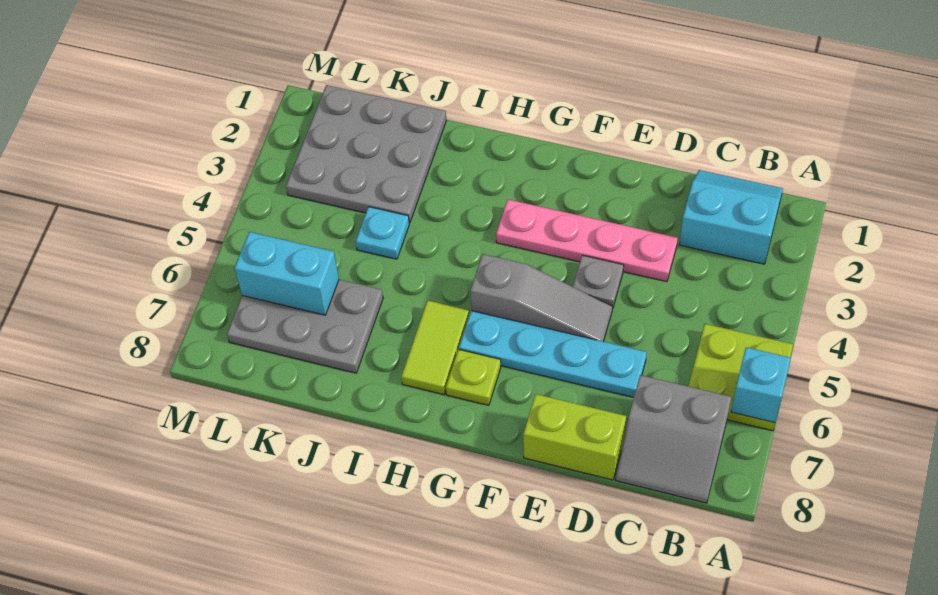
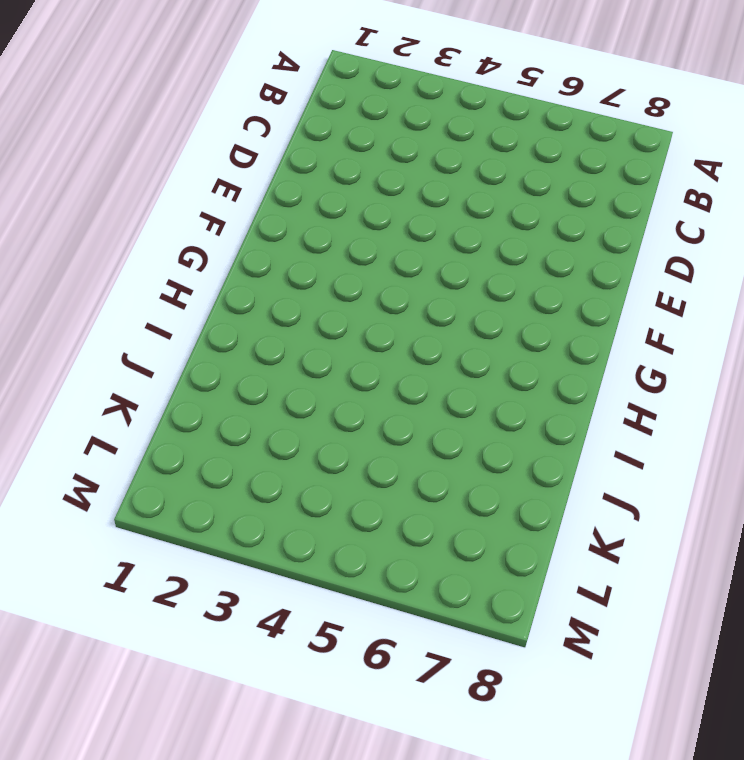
none -> lime plate A5:B6 level 1
none -> cyan slope B1:C2 level 1 top 2
none -> grey slope B7:C8 level 1 top 7

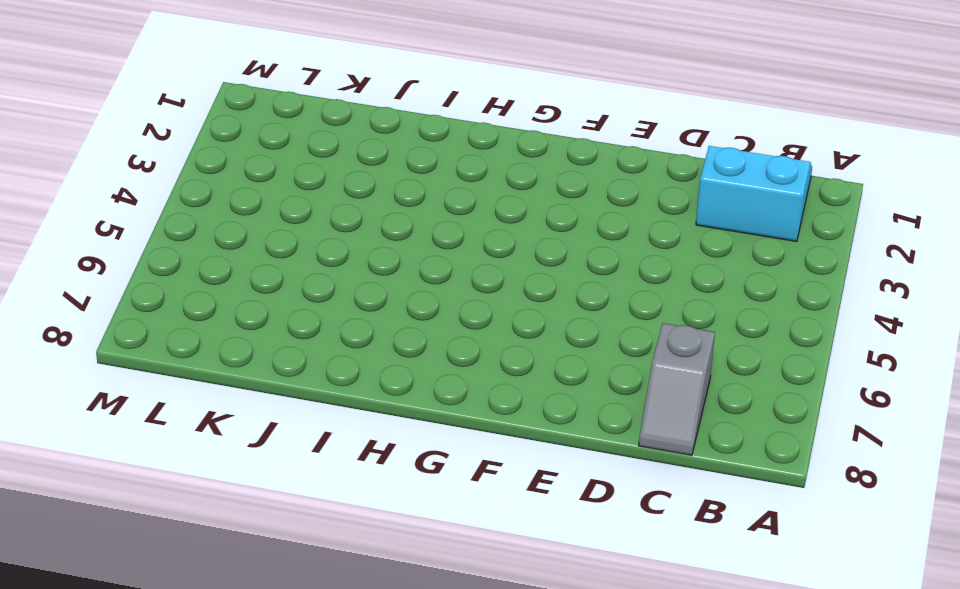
grey slope C7:C8 level 1 top 7 -> grey slope B7:C8 level 1 top 7
none -> lime plate A5:B6 level 1
none -> pink plate D3:G3 level 1
none -> cyan plate D6:G6 level 1

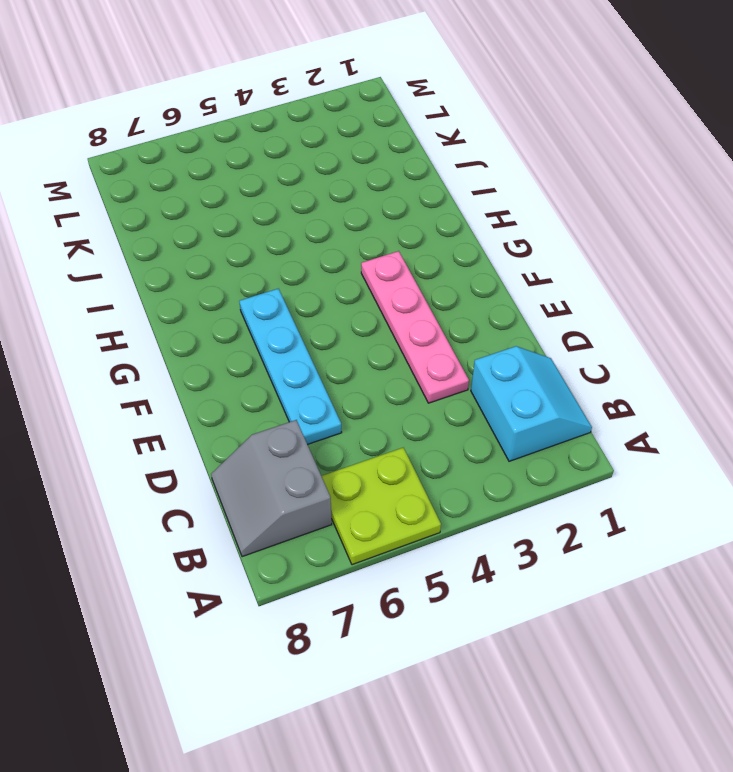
none -> lime brick D8:E8 level 1
none -> grey plate E4 level 1
none -> grey slope E5:G5 level 1 top G

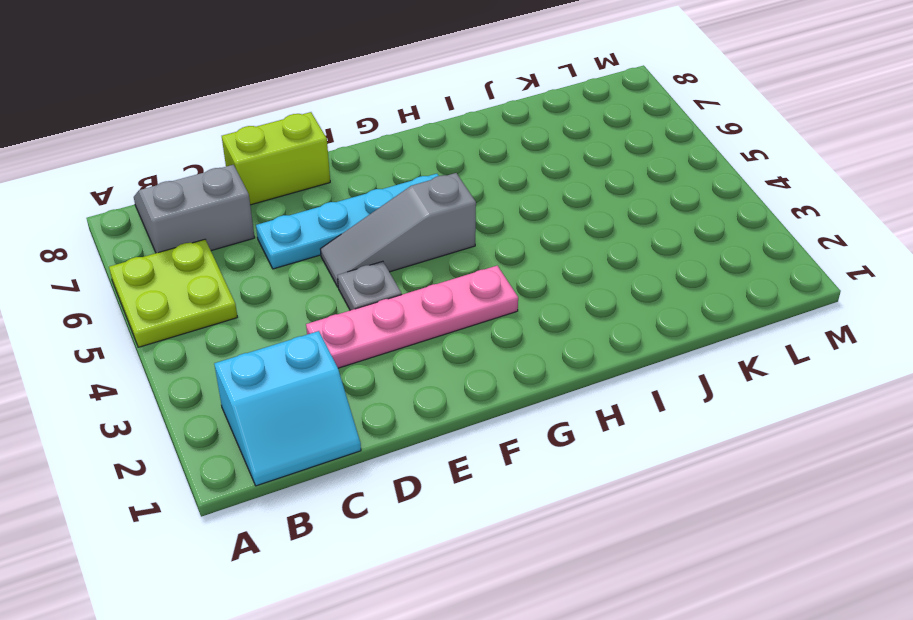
none -> lime plate G7 level 1
none -> lime tile H6:H7 level 1
none -> grey plate J1:L3 level 1

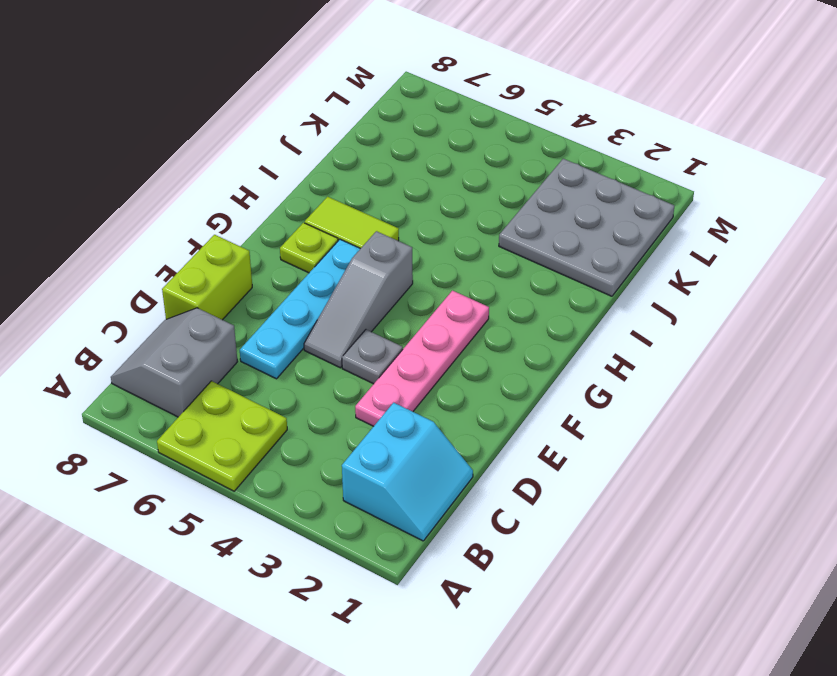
none -> cyan plate J4 level 1
none -> grey plate J6:L7 level 1
none -> cyan brick A6 level 2

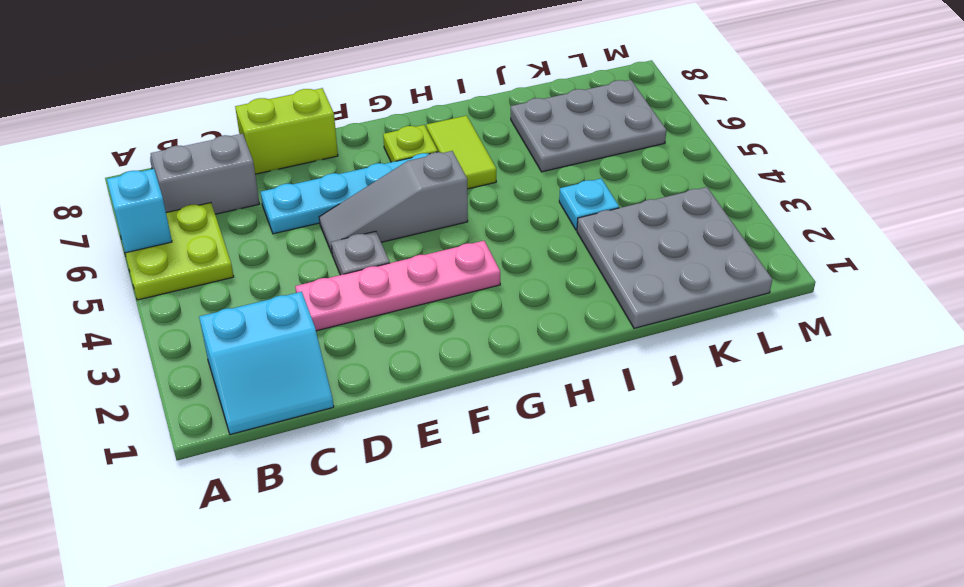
none -> cyan brick K6:L6 level 2

